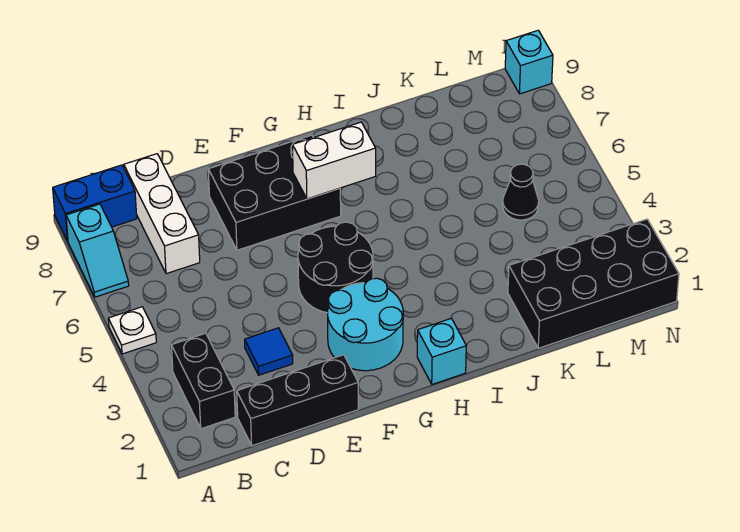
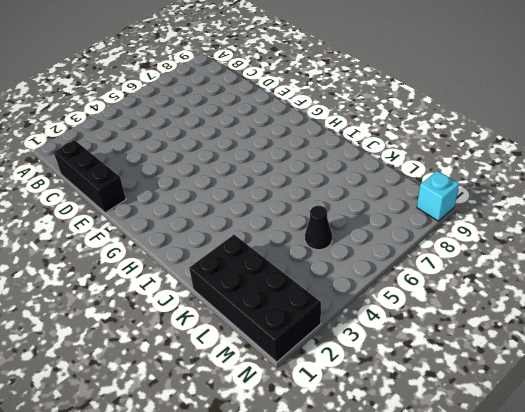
none -> white plate A5 level 1
none -> cyan slope A7:A8 level 1 top 8
none -> blue brick A9:B9 level 1

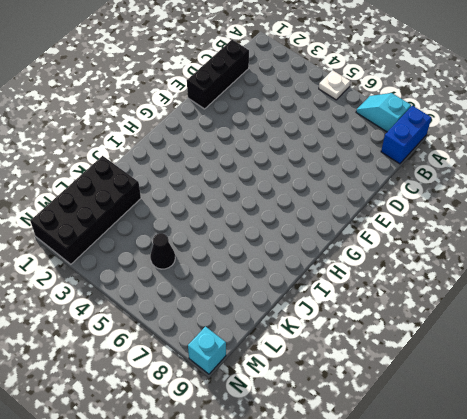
none -> black brick B2:B3 level 1
none -> white brick C7:C9 level 1
none -> blue tile D3 level 1

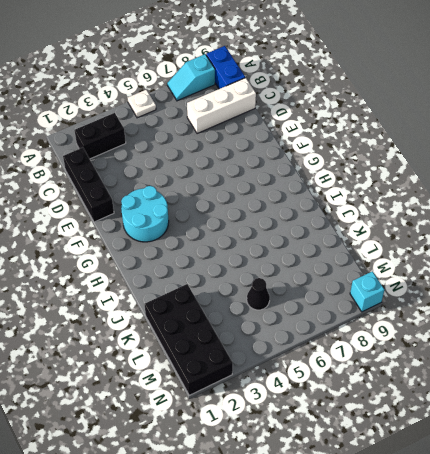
none -> blue tile D3 level 1
none -> black brick E7:G8 level 1
none -> black round brick F4:G5 level 1

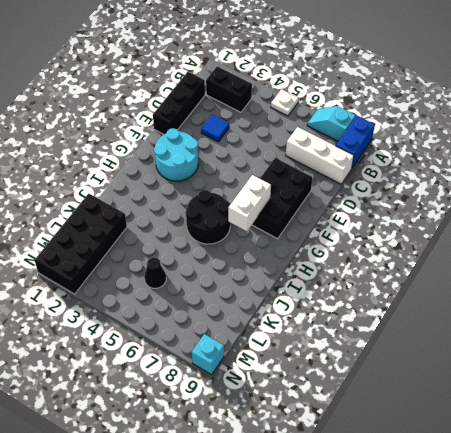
black round brick H5:I6 level 1 -> black round brick F4:G5 level 1
none -> cyan brick H1 level 1

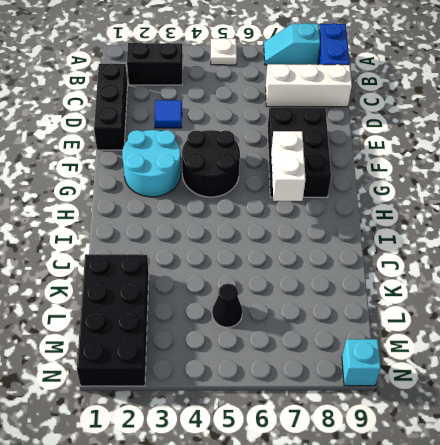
none -> cyan brick H1 level 1

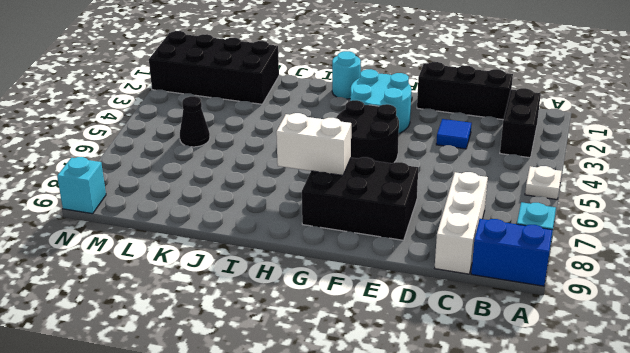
cyan round brick H1 level 1 -> cyan brick H1 level 1

